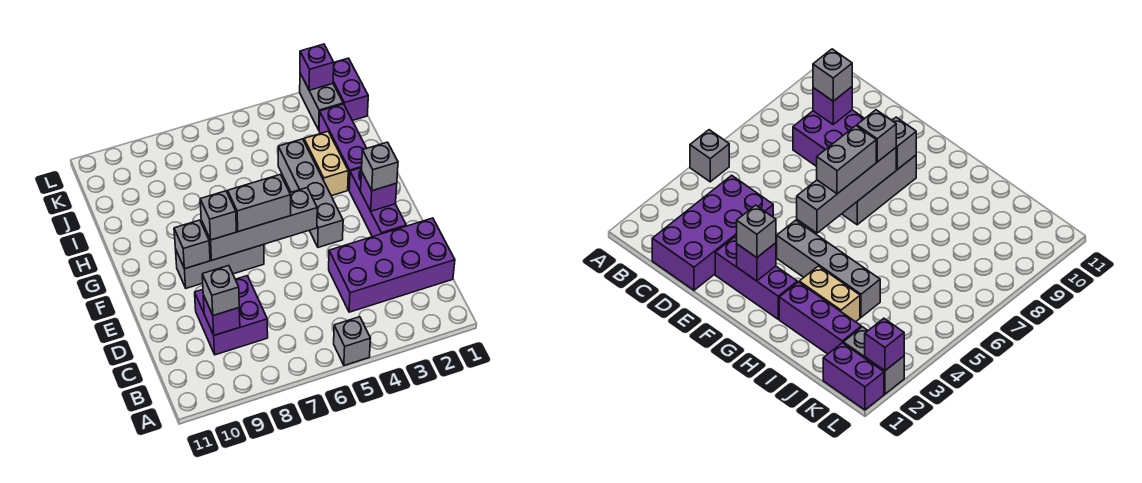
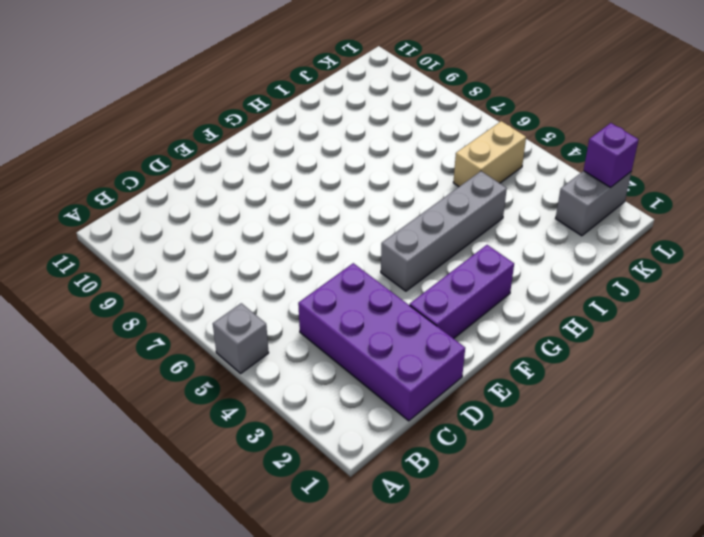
tan brick J5:K5 level 1 -> tan brick H3:I3 level 1
none -> purple brick C8:D9 level 1
none -> grey brick F7:F9 level 1
none -> purple brick H2:J2 level 1

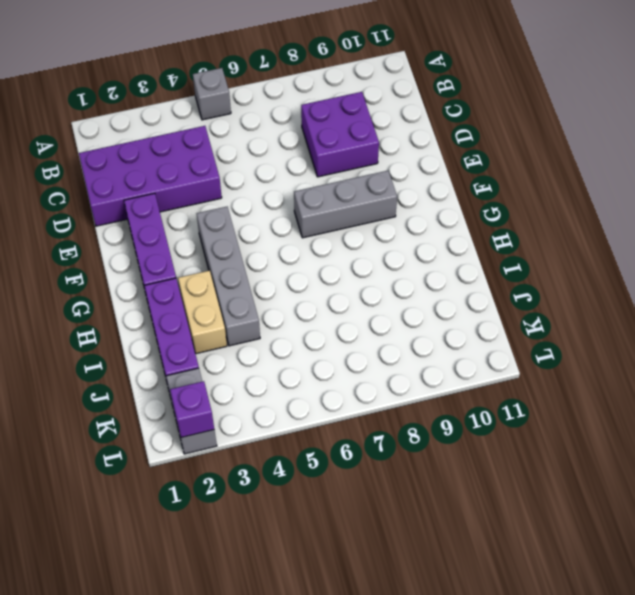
none -> purple brick K1:L1 level 1
none -> purple brick C9 level 2
none -> purple brick F2 level 2

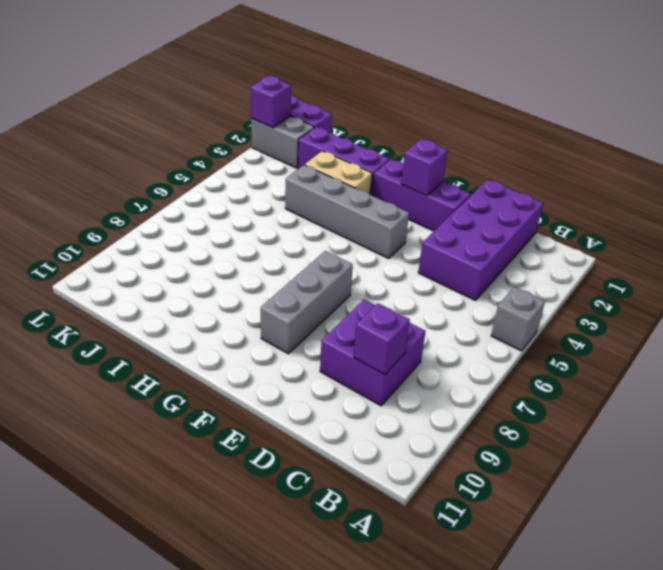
none -> grey brick F5:F8 level 2
none -> grey brick F9 level 2
none -> grey brick C9 level 3

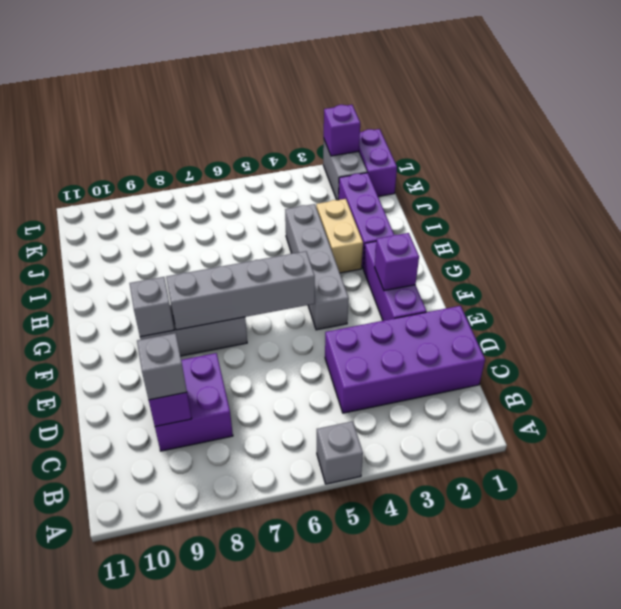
none -> grey brick F2 level 3
none -> grey brick F6:F7 level 3
none -> grey brick F8 level 3

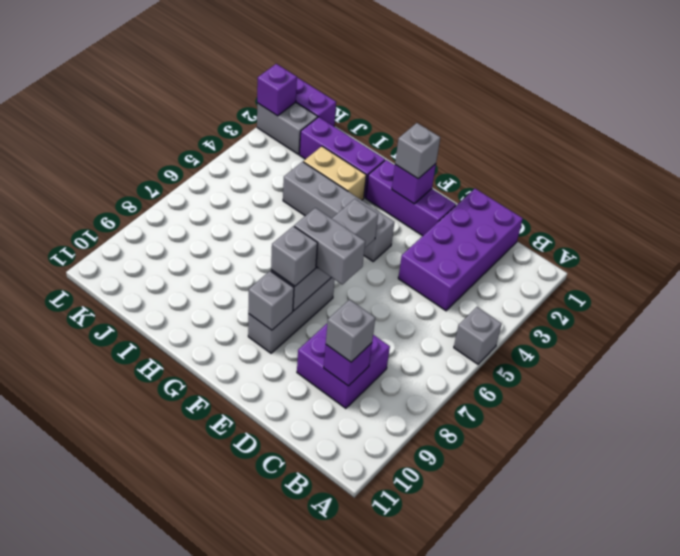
grey brick E7:F7 level 3 -> grey brick F6:F7 level 3

